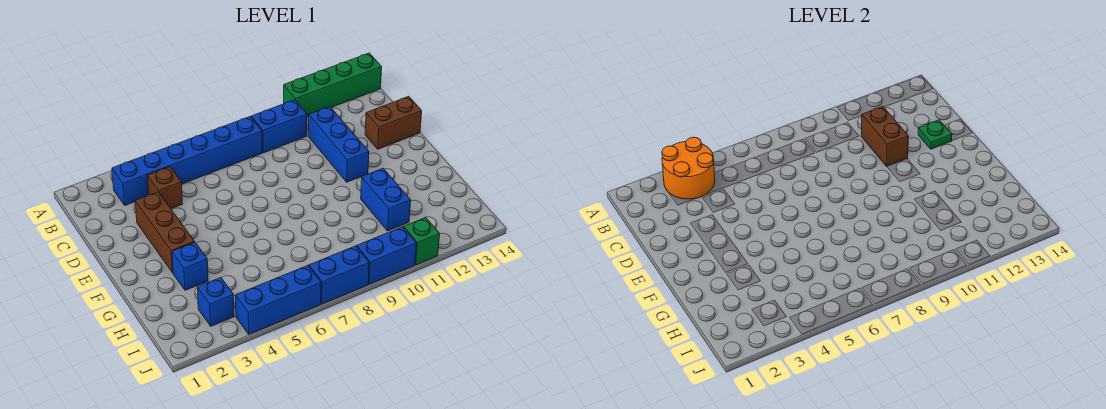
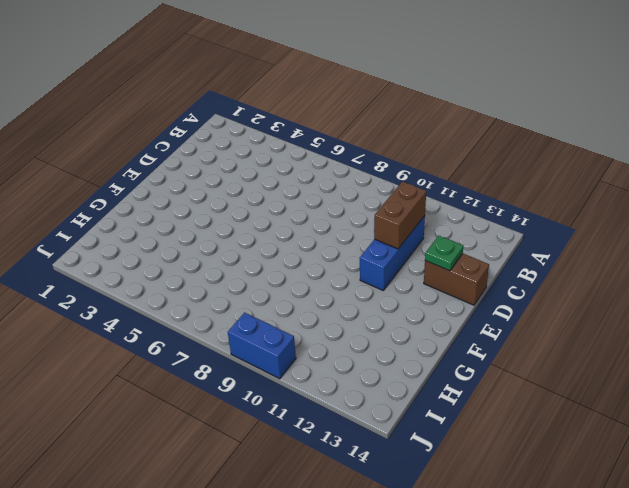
none -> green brick A11:A14 level 1
none -> blue brick B3:B8 level 1
none -> blue brick B9:B10 level 1

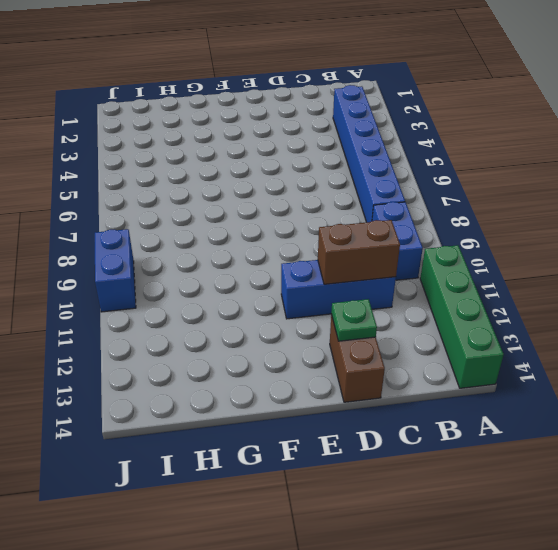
none -> brown brick C4 level 1
none -> brown brick D3:F3 level 1
none -> blue brick G3 level 1

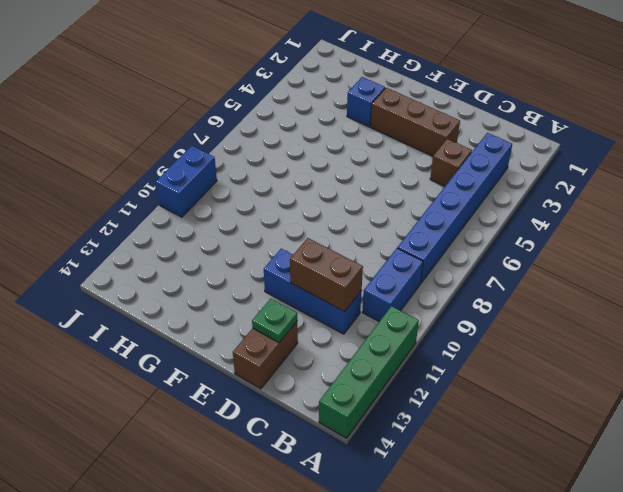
none -> blue brick G11:H11 level 1
none -> blue brick I3 level 1
none -> blue brick J4:J6 level 1

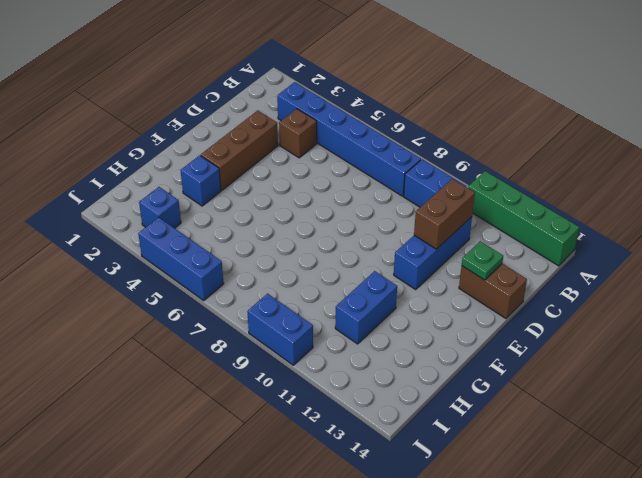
none -> blue brick J7:J8 level 1
none -> green brick J11 level 1
none -> orange round brick A3:B4 level 2

